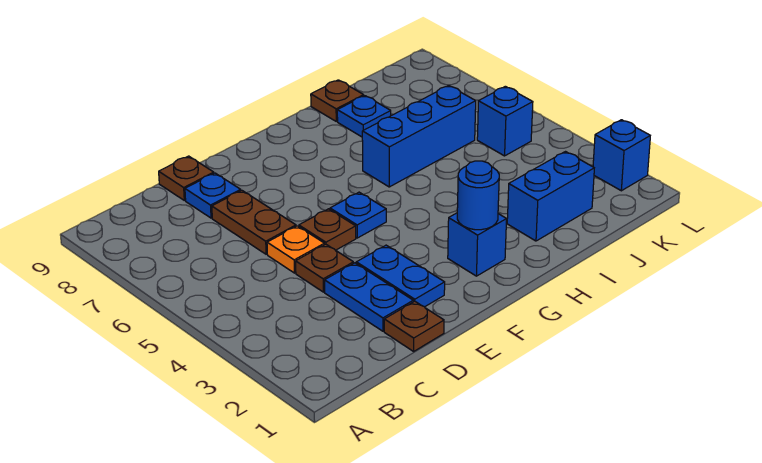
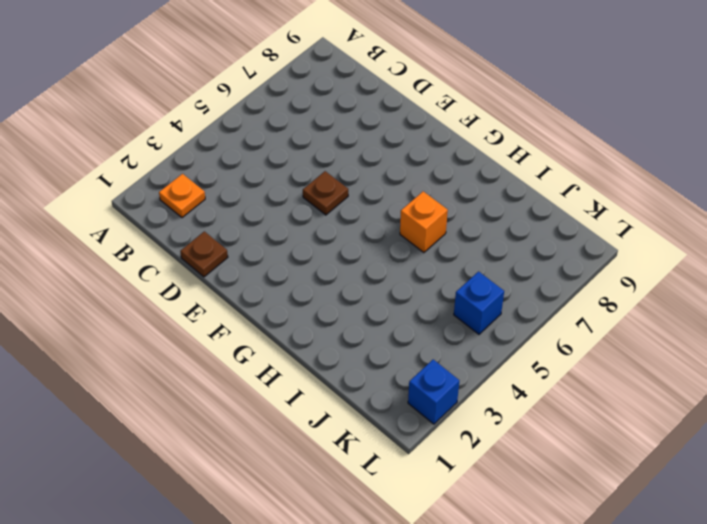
orange plate B2 level 1 -> orange plate D5 level 1
orange brick H6 level 1 -> blue brick H6:J6 level 1
none -> blue plate D2:D3 level 1
none -> brown plate D4 level 1
none -> brown plate D6:D7 level 1

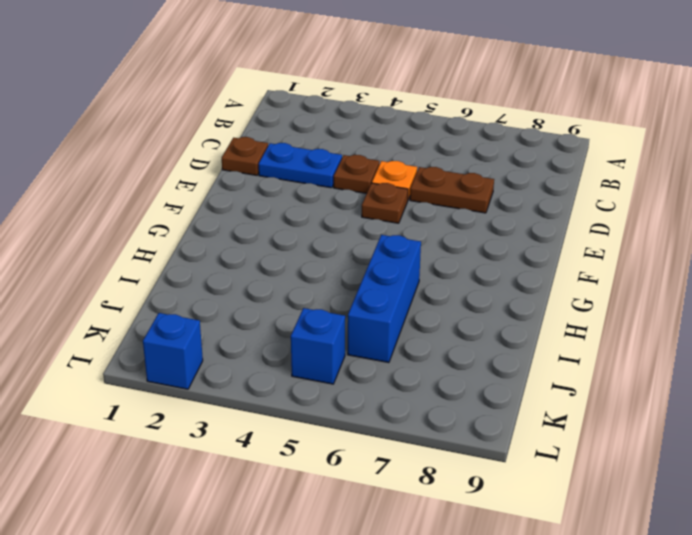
none -> blue plate D8 level 1
none -> brown plate D9 level 1
none -> blue plate E2:E3 level 1

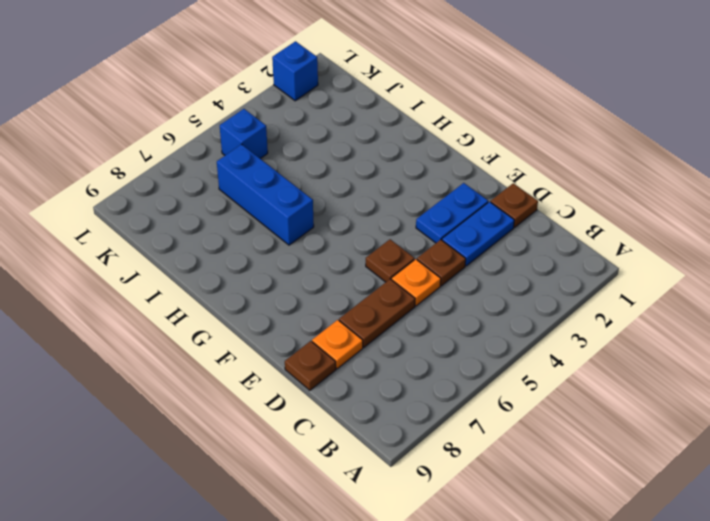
orange plate D8 level 1 -> blue plate D8 level 1
none -> blue plate F5 level 1
none -> blue brick G2 level 1
none -> blue brick I2:J2 level 1

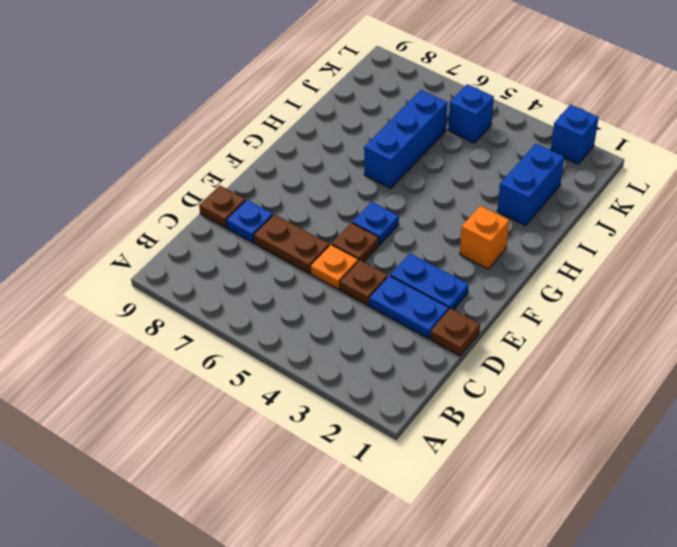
orange brick G2 level 1 -> blue brick G2 level 1
none -> blue plate I8 level 1
none -> brown plate I9 level 1
none -> blue round brick G2 level 2

